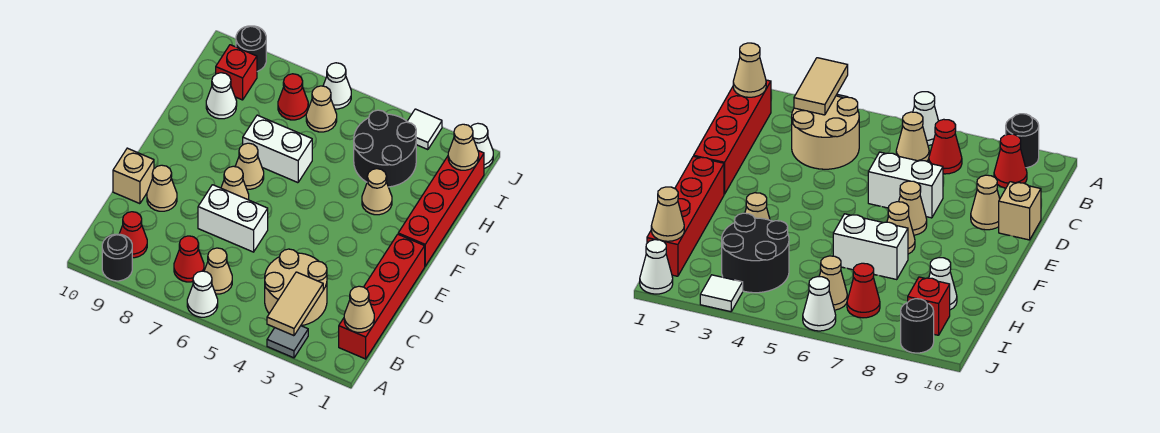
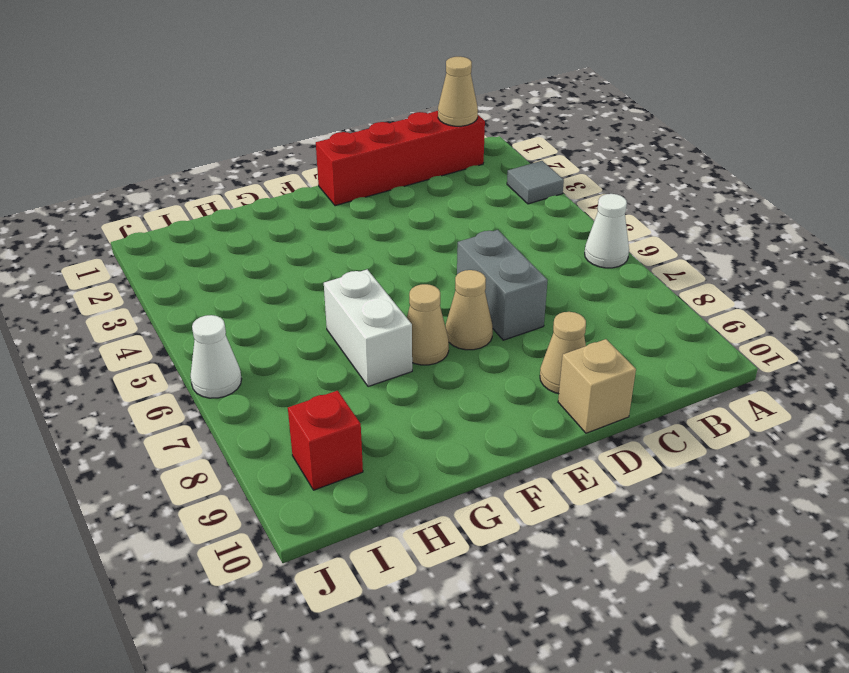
grey brick D6:D7 level 1 -> white brick D6:D7 level 1
none -> black round brick A9 level 1
none -> tan round brick B3:C4 level 1
none -> tan cone B6 level 1

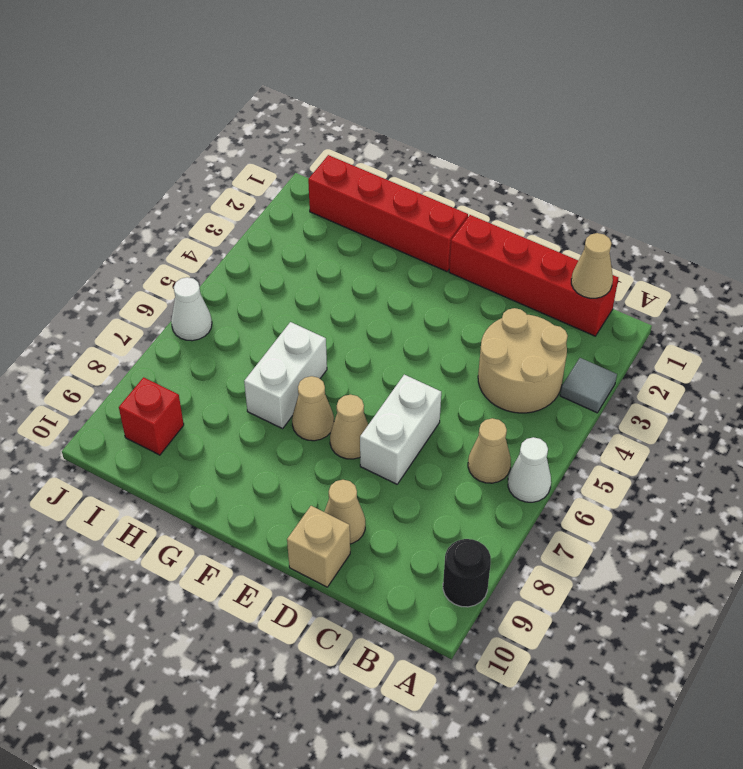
none -> red cone B7 level 1
none -> red cone B9 level 1
none -> tan cone G3 level 1

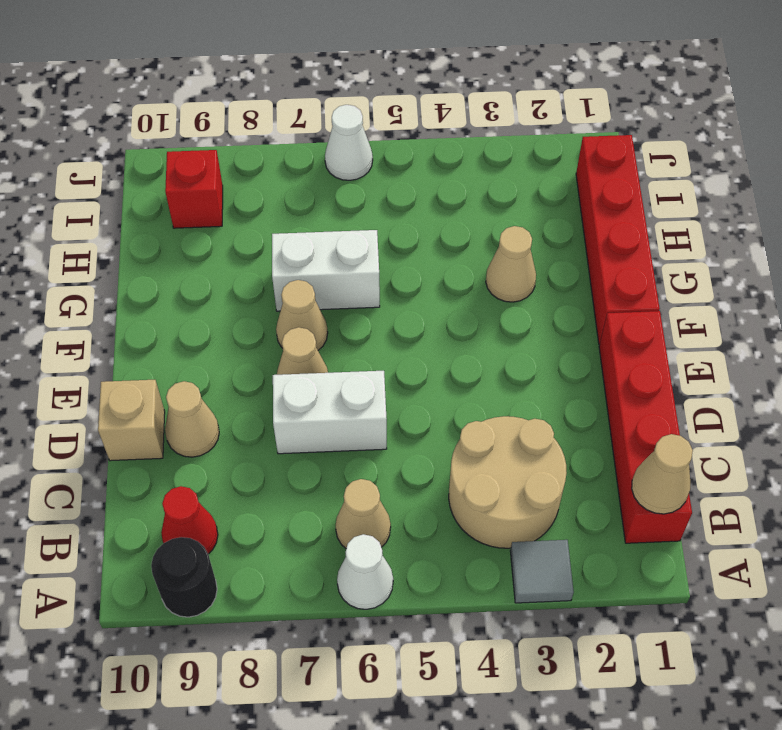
none -> red cone B7 level 1
none -> black round brick H3:I4 level 1
none -> white cone H9 level 1

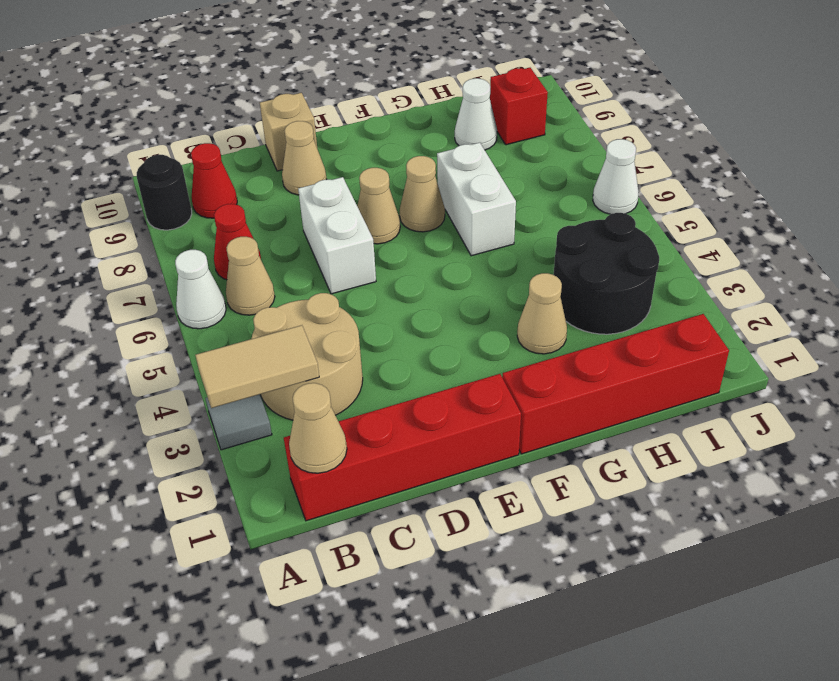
none -> tan cone I6 level 1
none -> red cone I7 level 1
none -> white cone J1 level 1

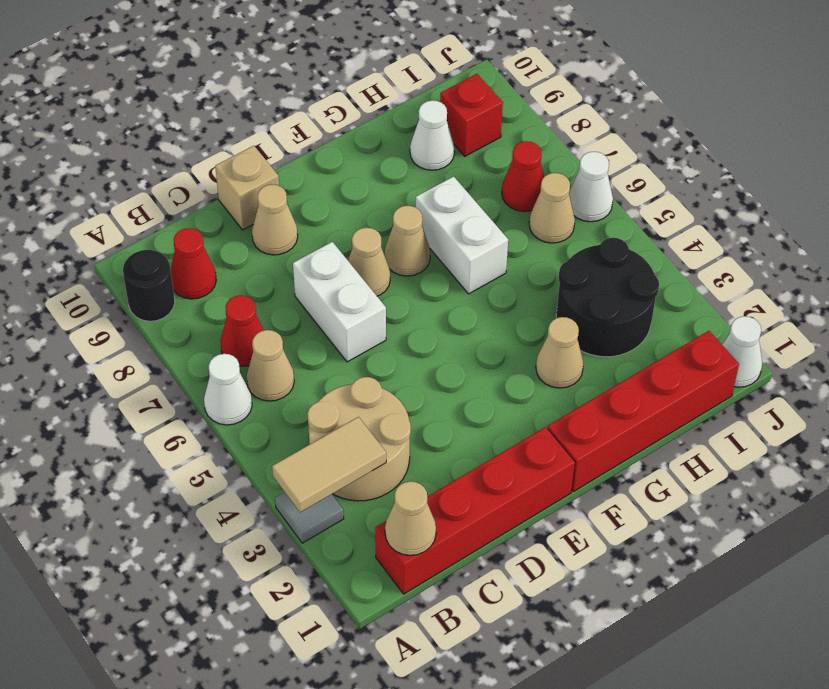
none -> white tile J3 level 1
none -> black round brick J9 level 1
none -> tan cone I1 level 2

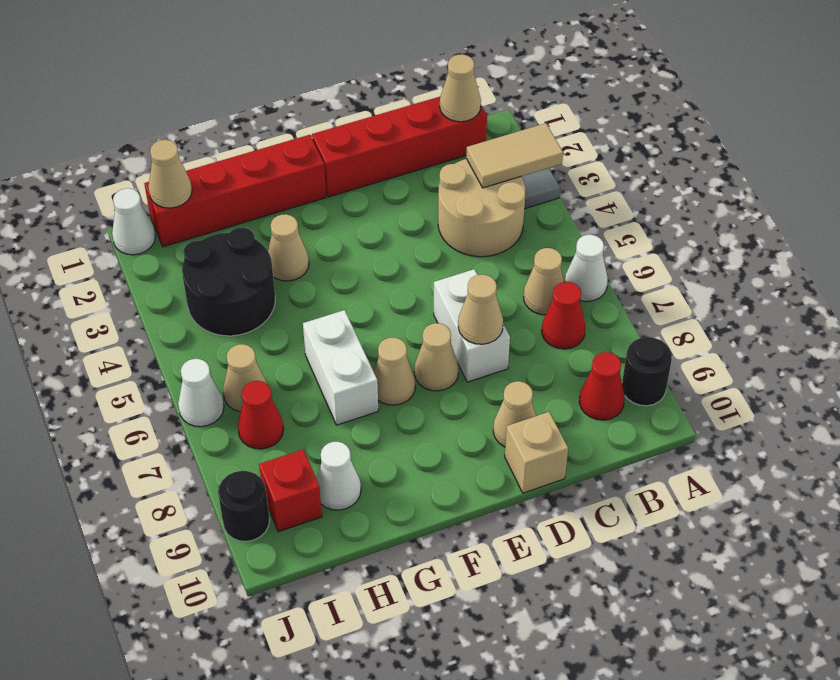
tan cone D7 level 2 -> none
none -> white tile J3 level 1

